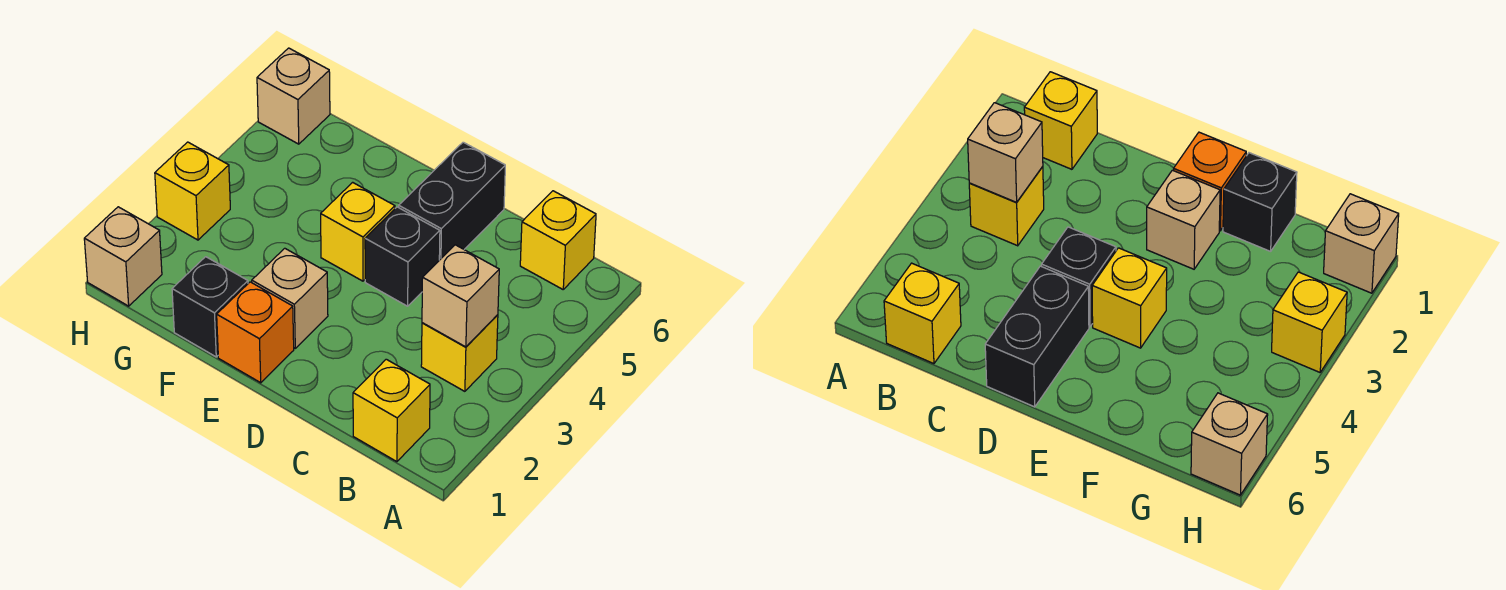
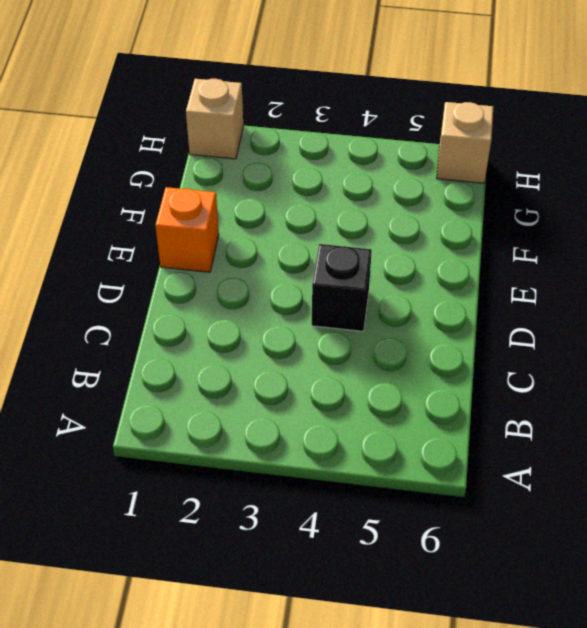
none -> yellow brick B1 level 1
none -> yellow brick B3 level 1
none -> yellow brick B6 level 1

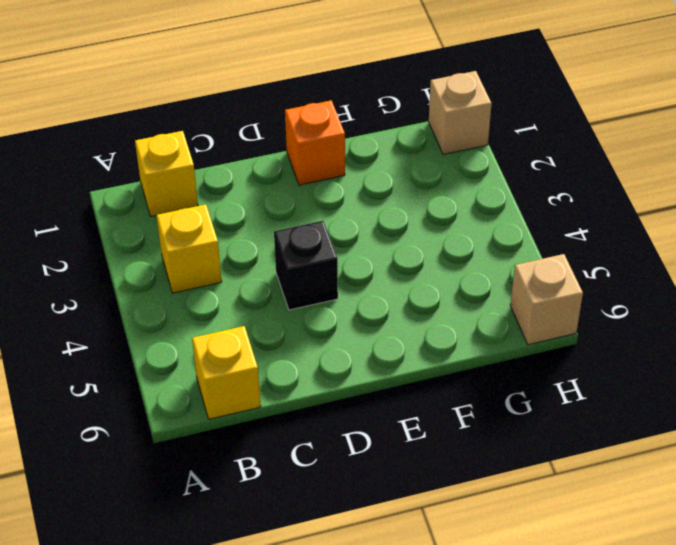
none -> black brick D5:D6 level 1
none -> tan brick E2 level 1
none -> yellow brick E4 level 1

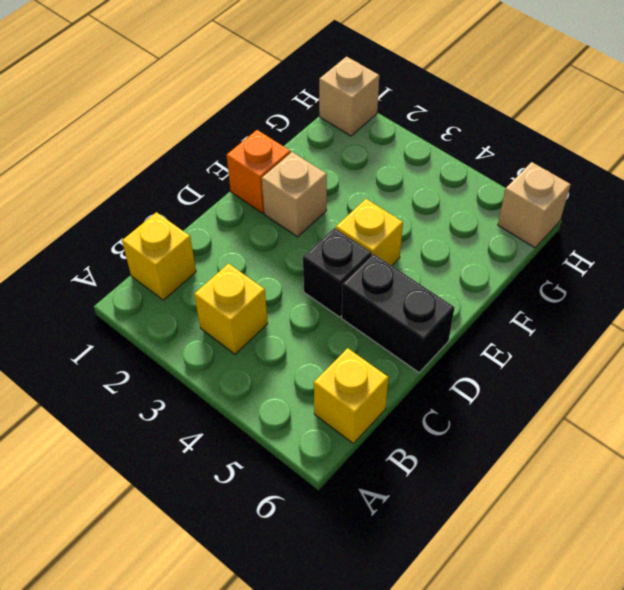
none -> black brick F1 level 1
none -> yellow brick H3 level 1
none -> tan brick B3 level 2

